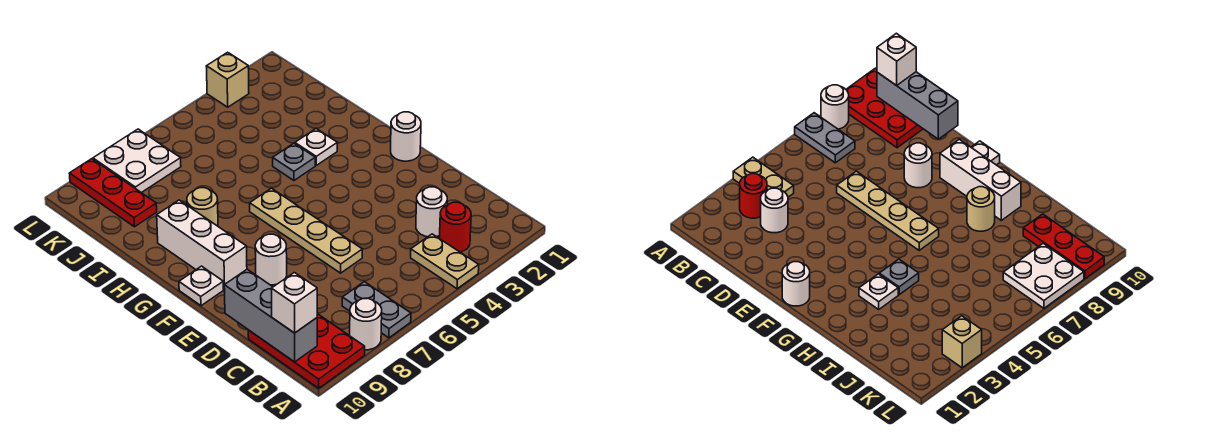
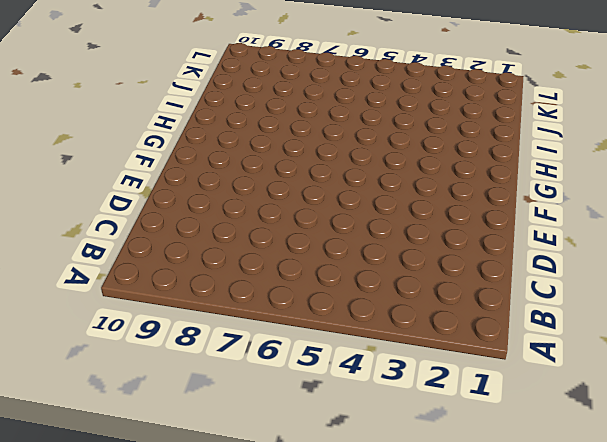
none -> tan plate A4:B4 level 1
none -> grey plate A7:B7 level 1
none -> white round brick A8 level 1

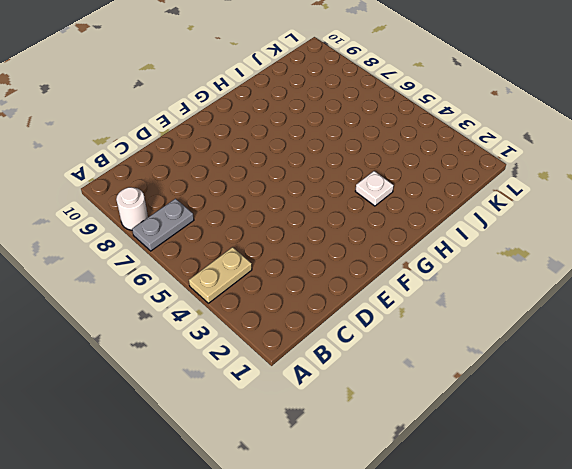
none -> red plate A9:C10 level 1
none -> red round brick B3 level 1
none -> white round brick C3 level 1

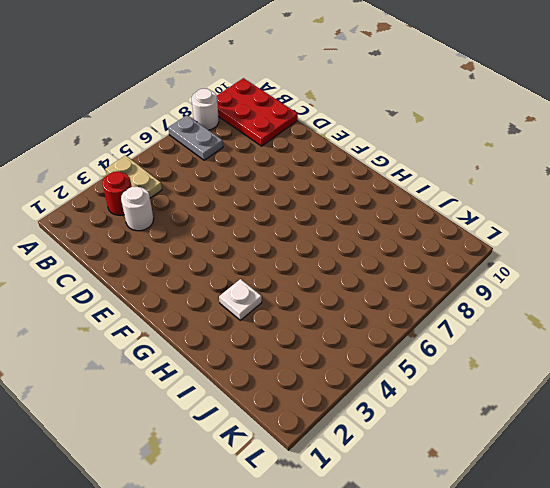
none -> tan plate D6:G6 level 1
none -> white round brick E8 level 1
none -> white round brick F1 level 1

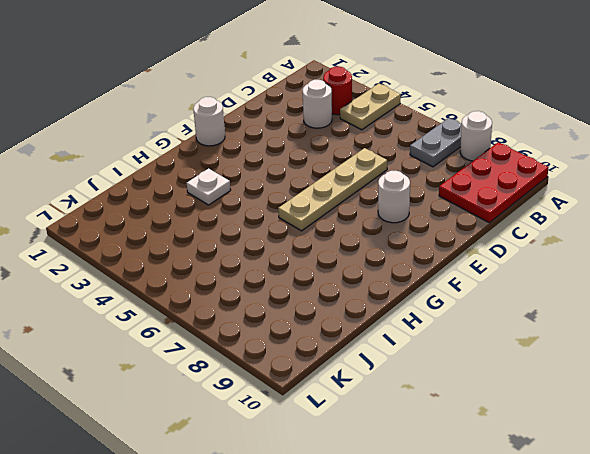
none -> white brick F9:H9 level 1
none -> white plate F10 level 1
none -> grey plate H4 level 1

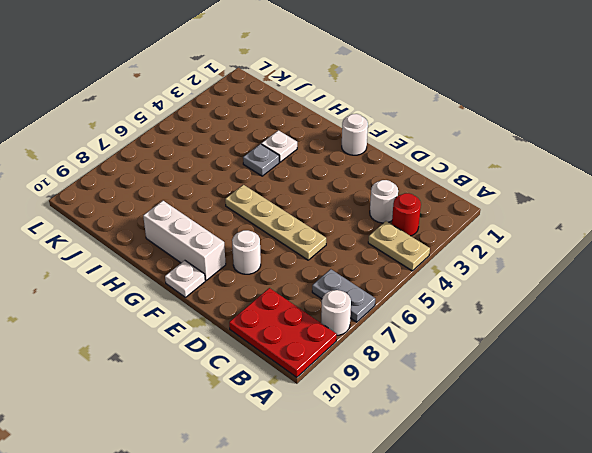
none -> tan round brick H8 level 1
none -> red plate J9:L9 level 1
none -> white plate K7:L8 level 1

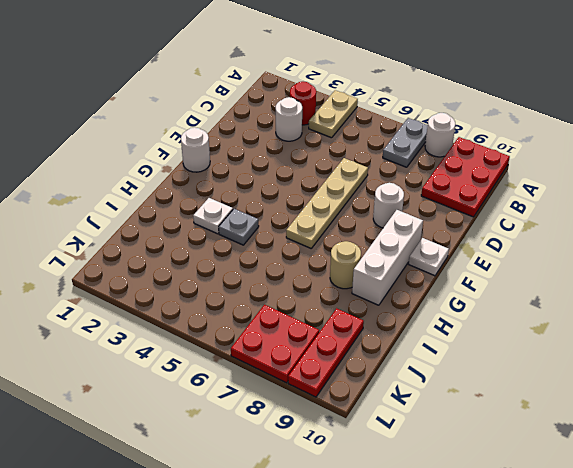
red plate K7:L8 level 1 -> white plate K7:L8 level 1
none -> tan brick L3 level 1
none -> grey brick B10:D10 level 2
none -> white brick B10 level 3

